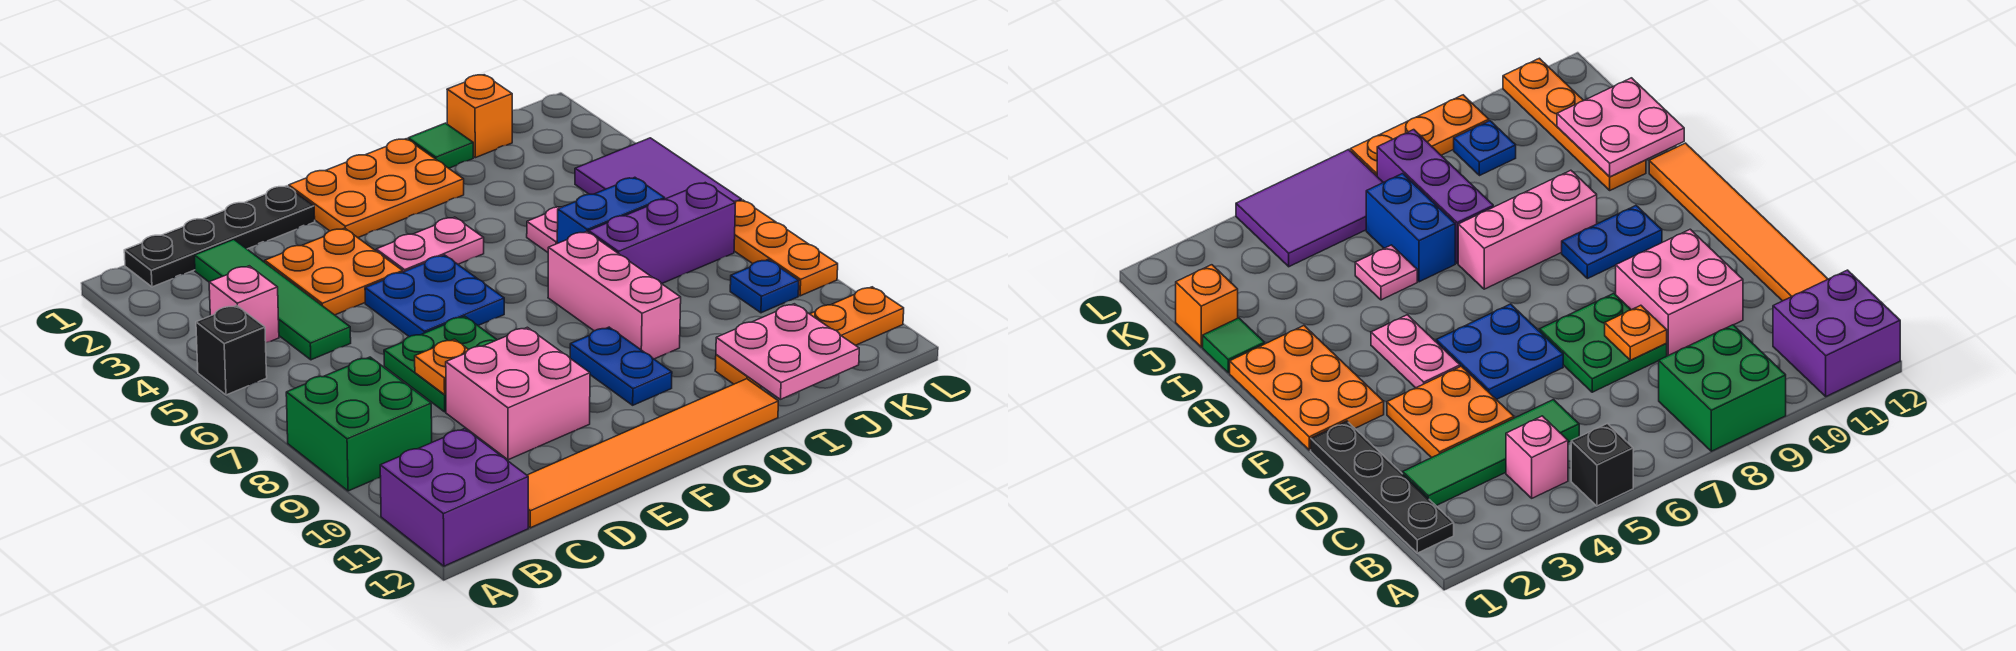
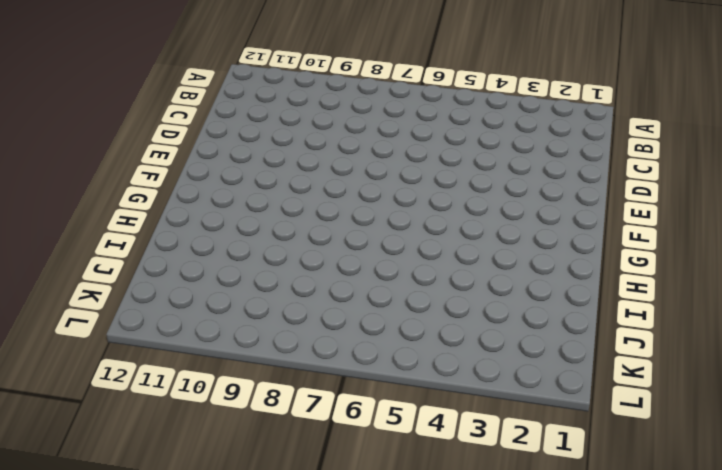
none -> black brick A5 level 1
none -> green brick A8:B9 level 1
none -> purple brick A11:B12 level 1

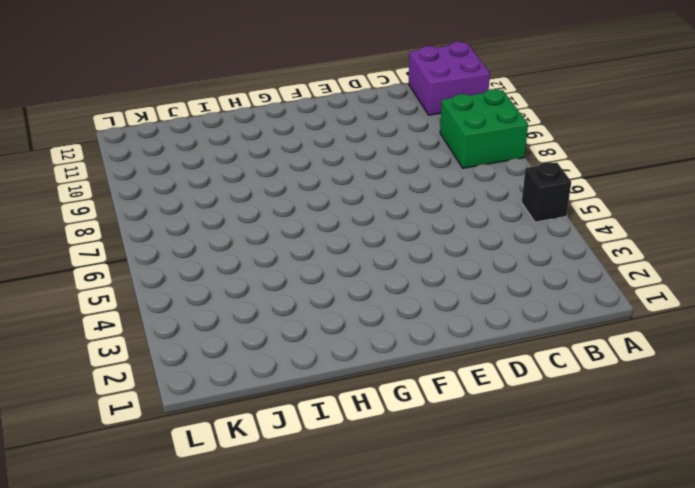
none -> black plate B1:E1 level 1
none -> pink brick B4 level 1
none -> green tile C2:C5 level 1

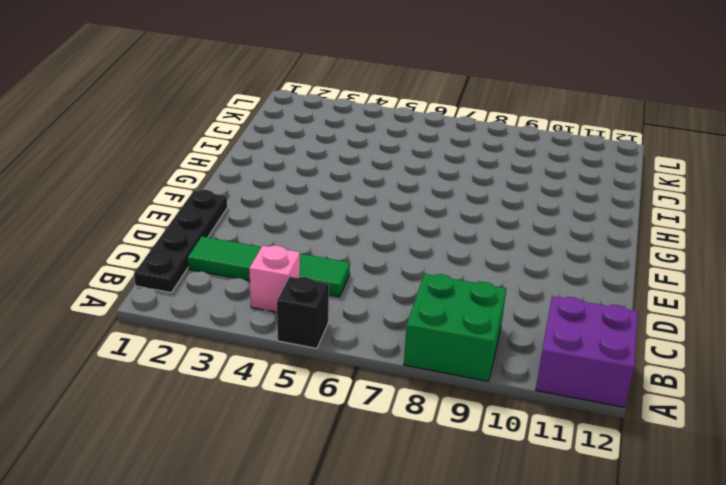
none -> orange tile C12:H12 level 1
none -> orange plate D3:E4 level 1
none -> green plate D7:E8 level 1

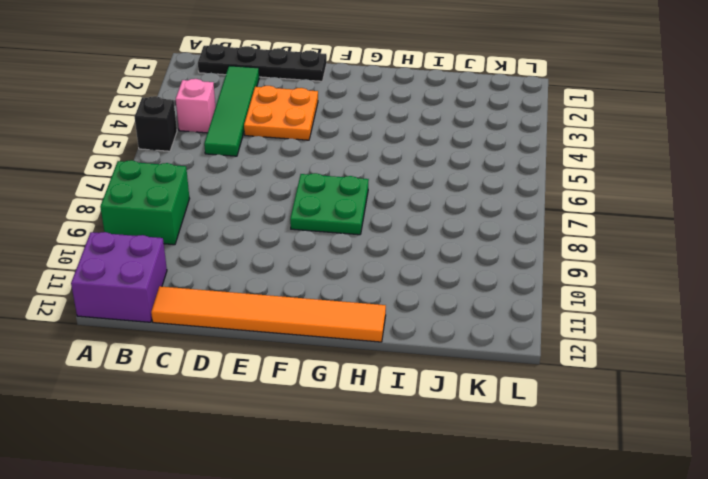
green plate F7:G8 level 1 -> green plate D7:E8 level 1
none -> pink brick D9:E10 level 1
none -> blue plate E5:F6 level 1
none -> orange plate F1:H2 level 1

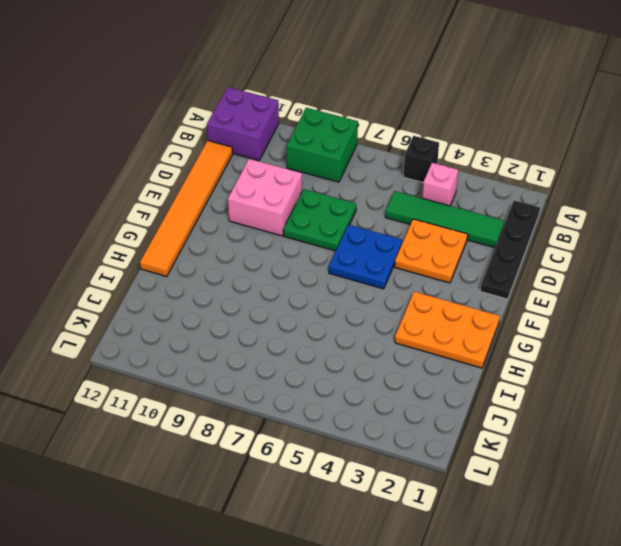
orange plate G1:H3 level 1 -> orange plate F1:H2 level 1
none -> pink plate F4:G4 level 1
none -> blue plate G9:G10 level 1
none -> pink brick H7:H9 level 1

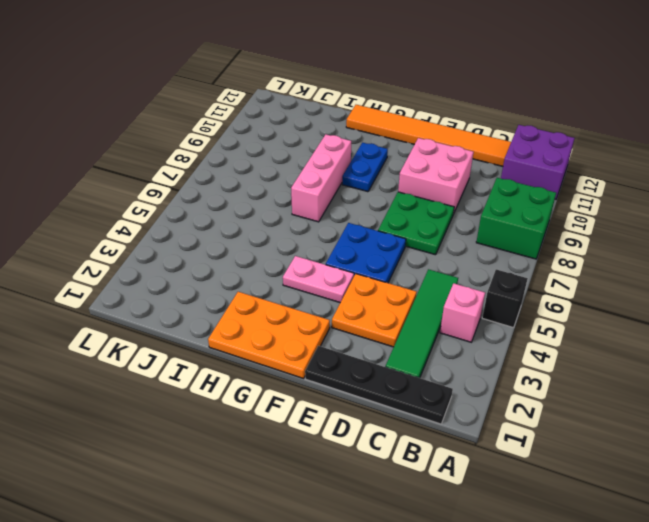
none -> green tile I1 level 1
none -> pink plate I5 level 1
none -> blue brick I6:J6 level 1

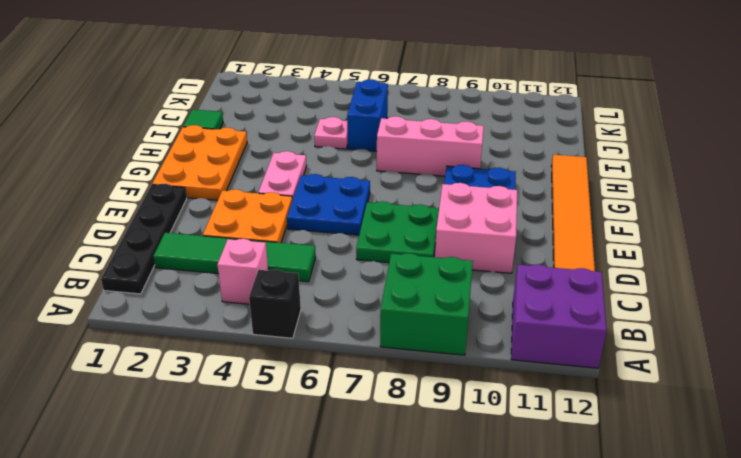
none -> purple brick I7:K7 level 1
none -> orange plate I11:L11 level 1
none -> orange brick J1 level 1

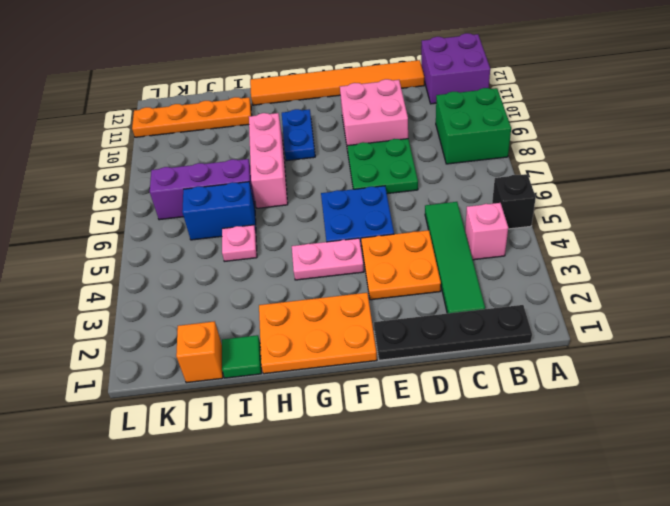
none -> purple tile K4:L6 level 1
none -> blue plate K9 level 1
none -> orange plate L7:L9 level 1

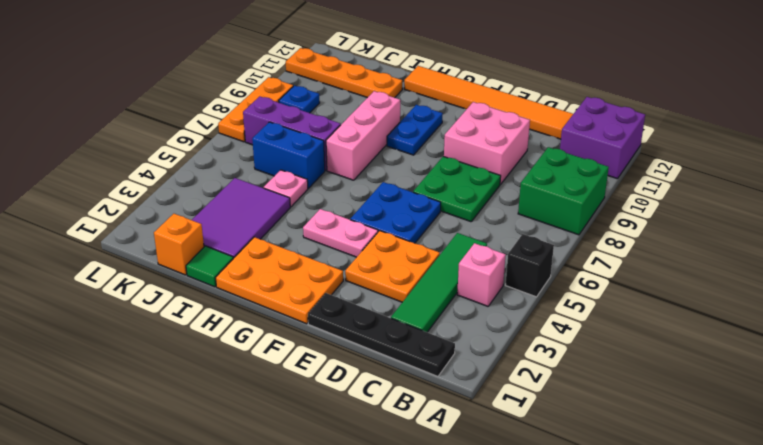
purple tile I2:J4 level 1 -> purple tile K4:L6 level 1
none -> orange plate D8 level 2
none -> pink plate I11:J12 level 2

